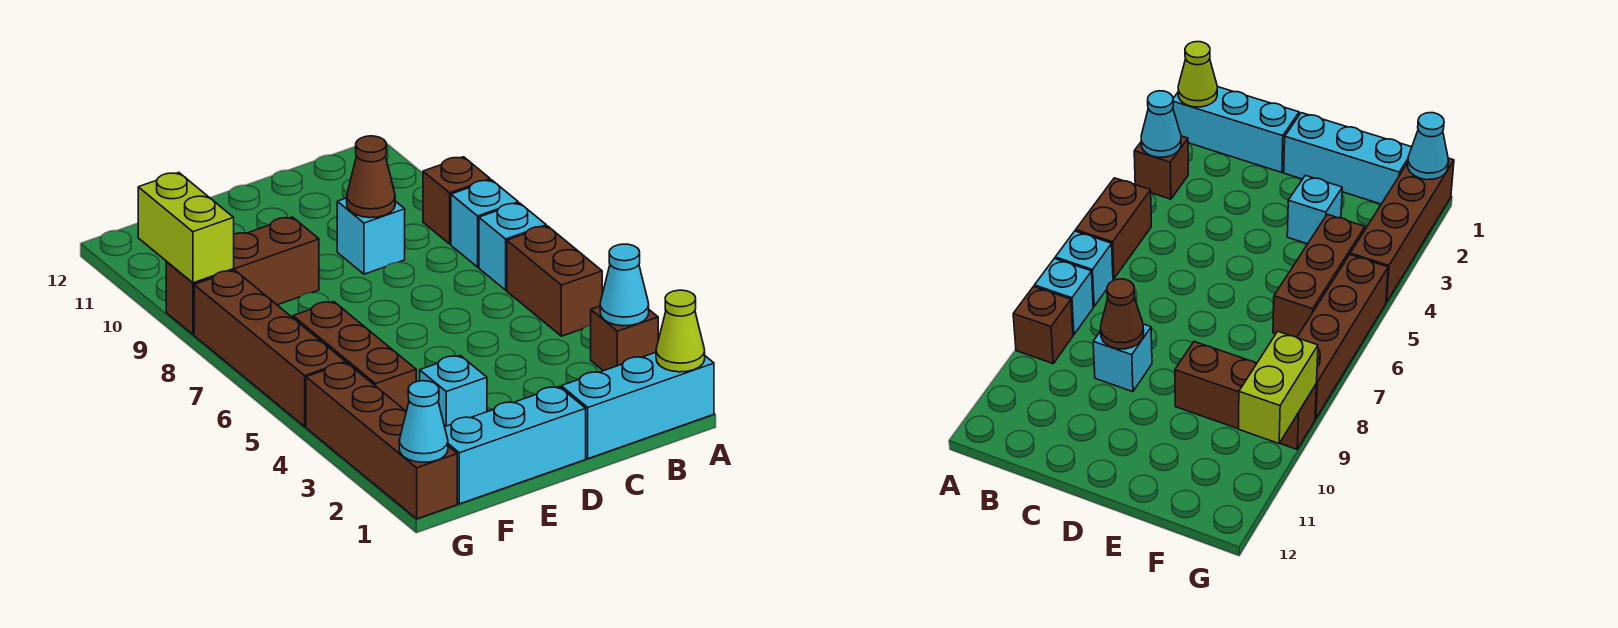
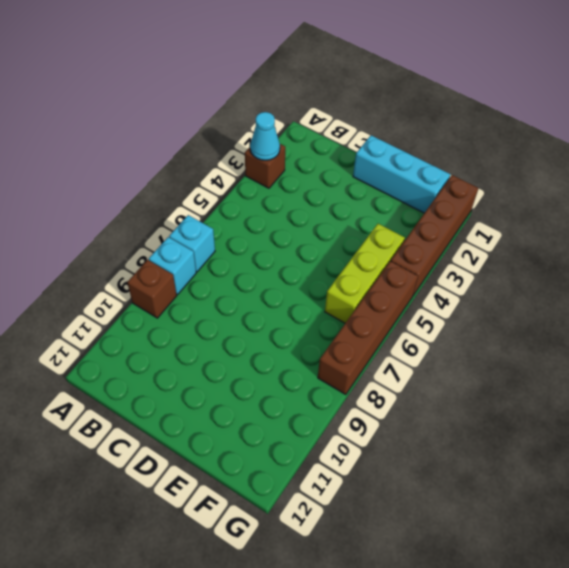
lime brick F4:F6 level 1 -> brown brick F4:F6 level 1
none -> cyan brick A1:C1 level 1
none -> brown brick A5:A6 level 1
none -> cyan brick C9 level 1

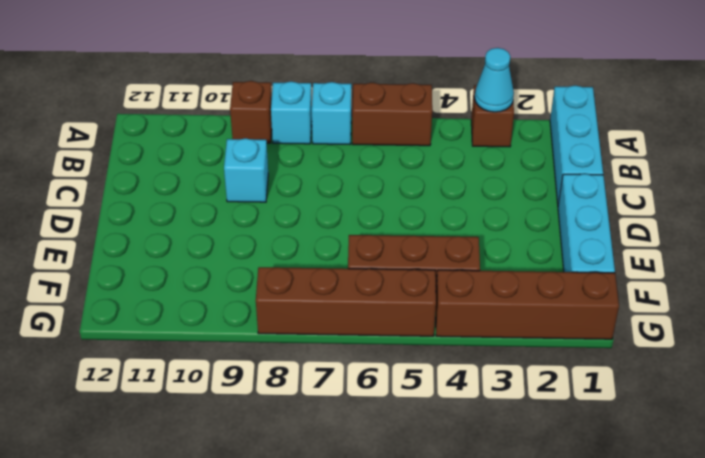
none -> cyan brick E3 level 1
none -> brown brick E9:G9 level 1
none -> lime cone A1 level 2

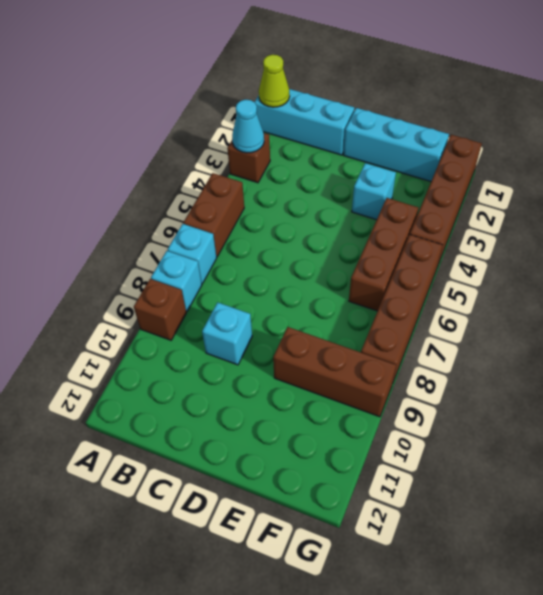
none -> brown cone C9 level 2
none -> cyan cone G1 level 2
none -> lime brick G9:G10 level 2

